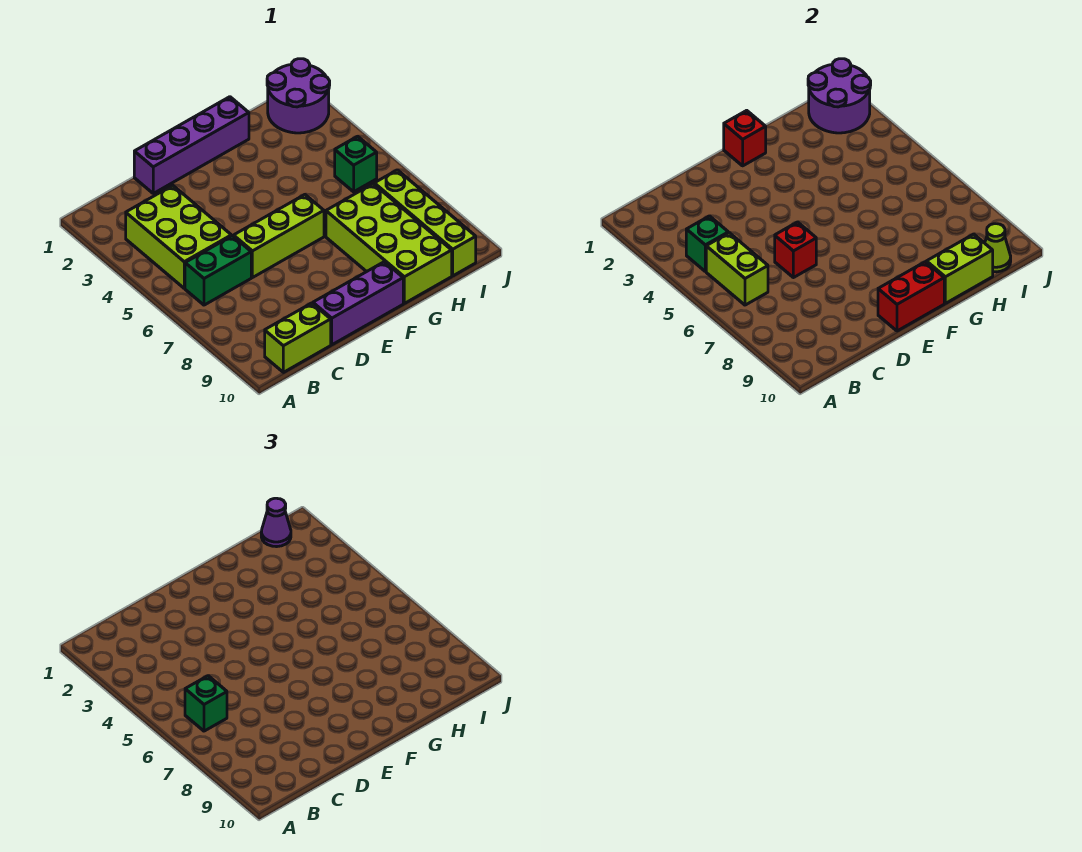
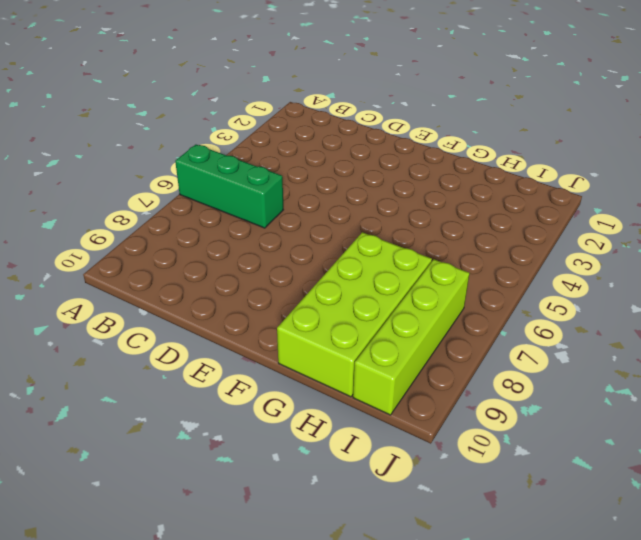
green brick A6:C6 level 1 -> green brick B6:C6 level 1
none -> lime brick B3:C5 level 1
none -> lime brick B10:C10 level 1
none -> purple brick D1:G1 level 1

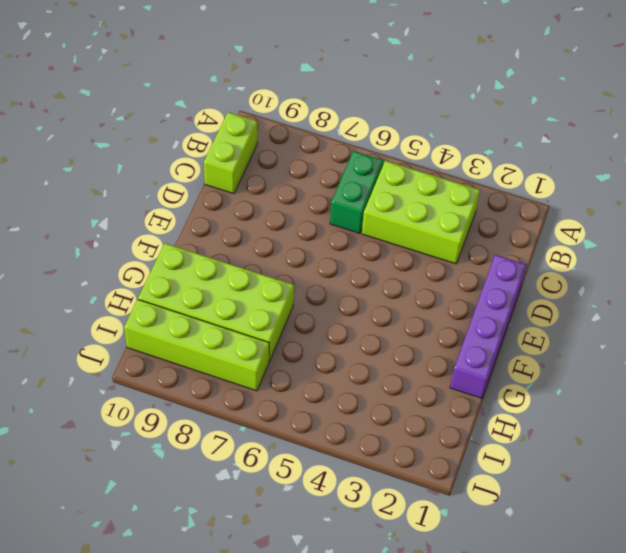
none -> lime brick D6:F6 level 1
none -> purple brick D10:F10 level 1
none -> purple round brick I1:J2 level 1

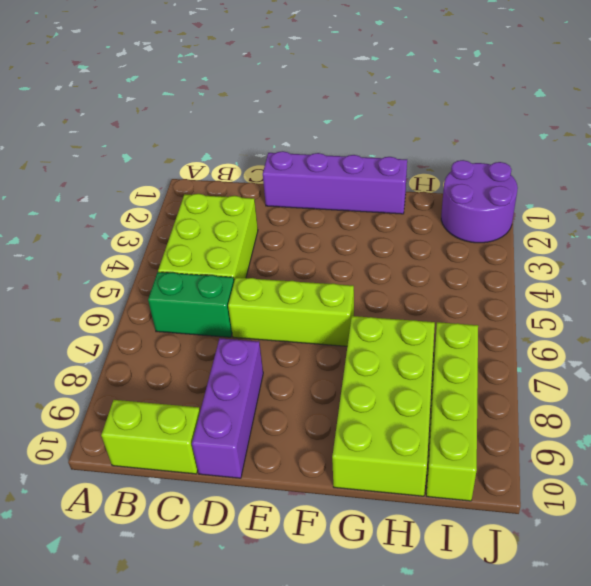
purple brick D8:D10 level 1 -> purple brick D10:F10 level 1
none -> green brick I5 level 1
none -> green brick B4 level 2
none -> lime brick B5:B6 level 2

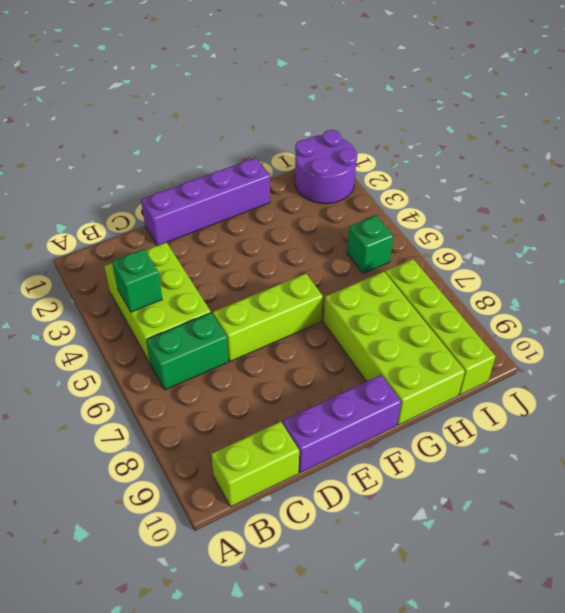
none -> lime brick B5:B6 level 2
none -> red brick D6 level 2
none -> red brick E10:F10 level 2

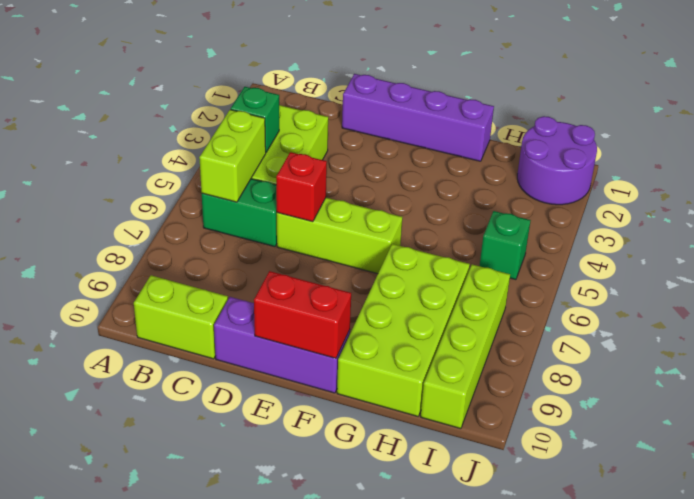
none -> red brick F1 level 2
none -> lime brick G10:H10 level 2
none -> purple round brick I1:J2 level 2

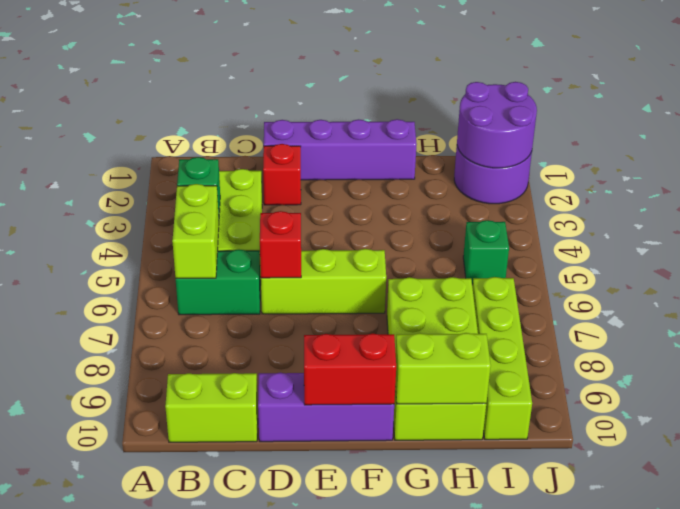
red brick D2 level 1 -> red brick F1 level 2
none -> lime cone I10 level 2
none -> green brick B6 level 3
none -> purple cone I1 level 3

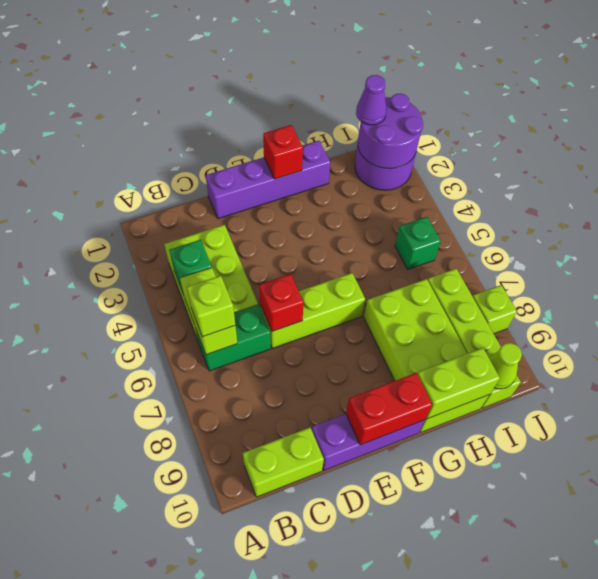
lime brick B6 level 3 -> green brick B6 level 3
lime brick J8 level 1 -> none

